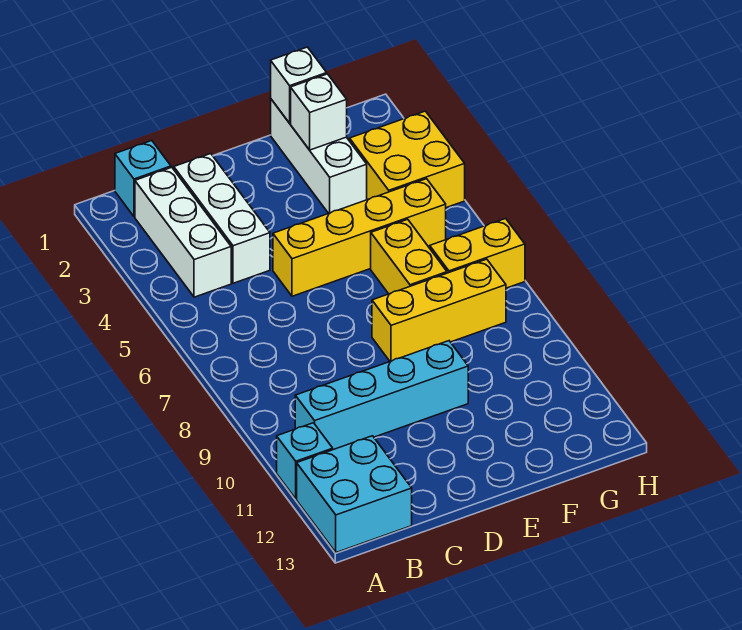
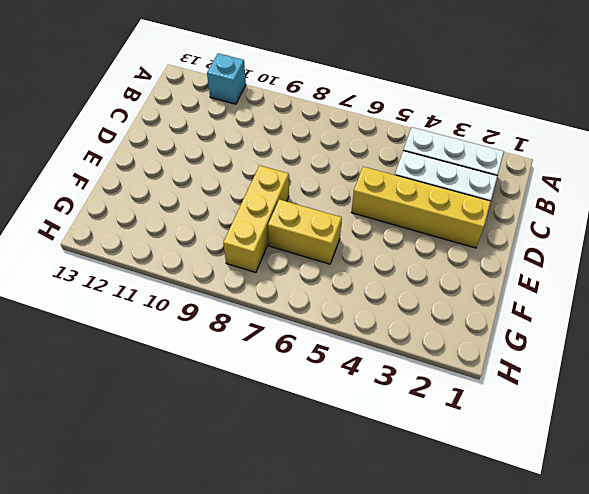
yellow brick D2:D5 level 1 -> yellow brick D5:G5 level 1
none -> cyan brick A12:B13 level 1
none -> cyan brick B1 level 1
none -> cyan brick B10:E10 level 1

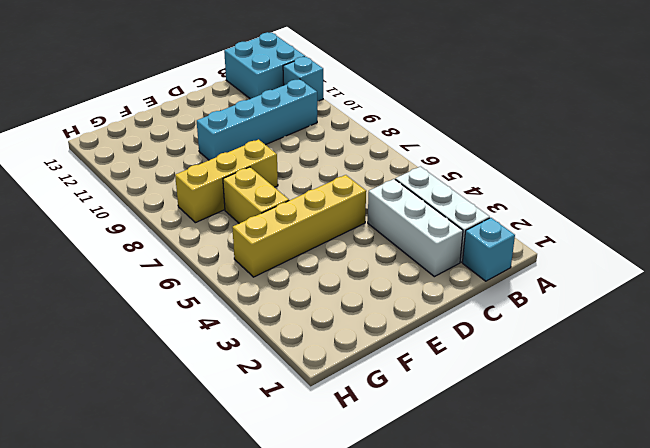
none -> white brick F1:F3 level 1
none -> yellow brick G3:H4 level 1
none -> yellow brick G7:H7 level 1

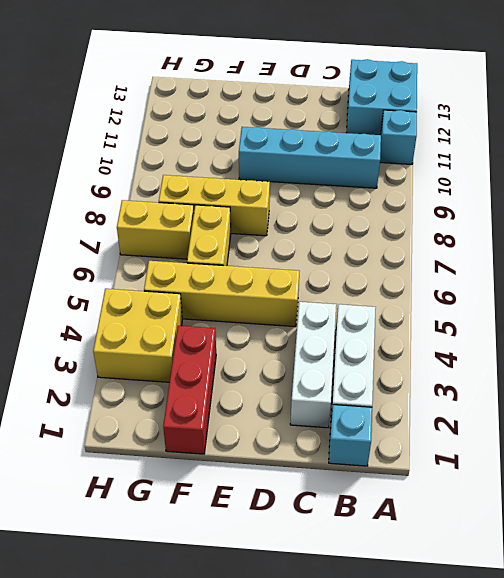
red brick F1:F3 level 1 -> white brick F1:F3 level 1
none -> white brick F1 level 2
none -> white brick F2 level 2

